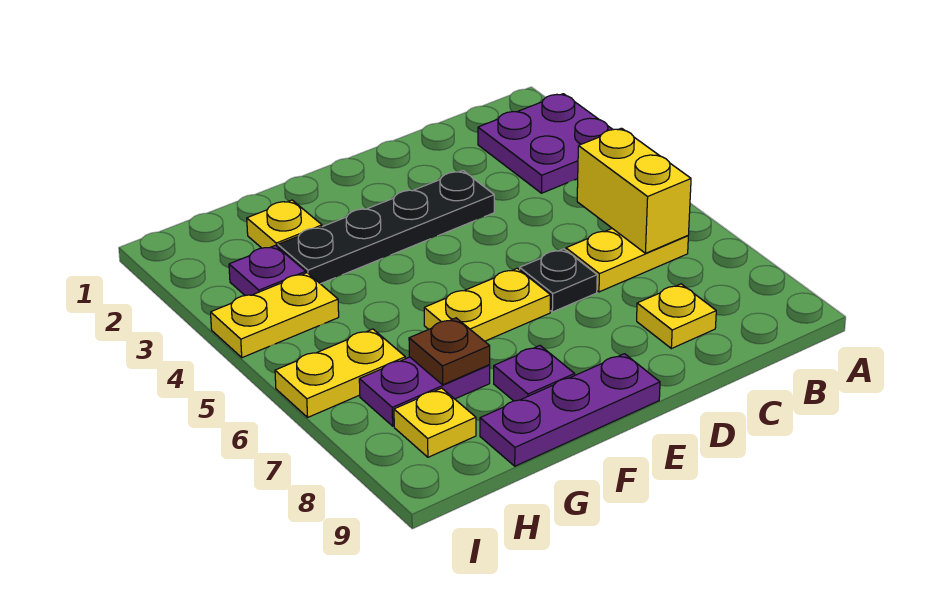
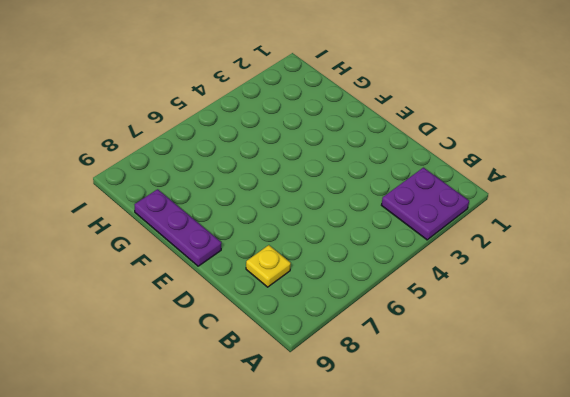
none -> yellow plate B6:C6 level 1
none -> black plate D3:G3 level 1
none -> black plate D6 level 1

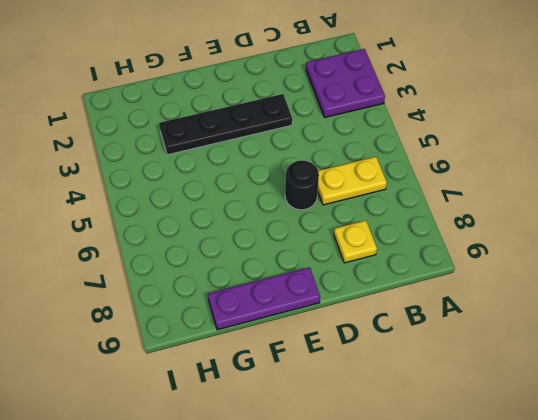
black round brick D6 level 1 -> black plate D6 level 1
none -> yellow plate E6:F6 level 1
none -> purple plate F8 level 1
none -> yellow plate G2 level 1

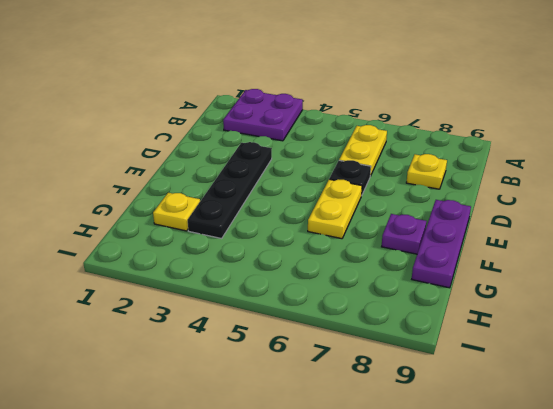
none -> purple plate G7:H7 level 1
none -> purple plate H3 level 1
none -> yellow plate H4:I4 level 1

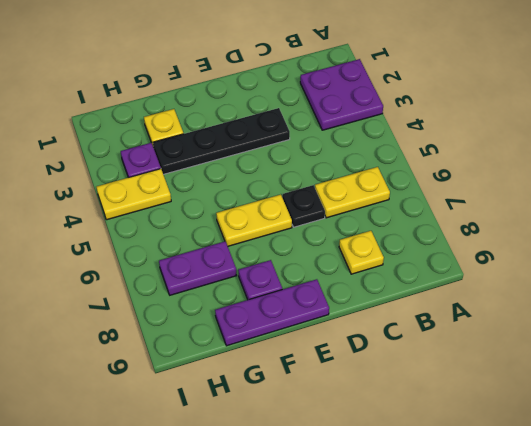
none -> yellow plate H6:I6 level 1
none -> yellow plate H8 level 1
none -> yellow brick B5:B6 level 2

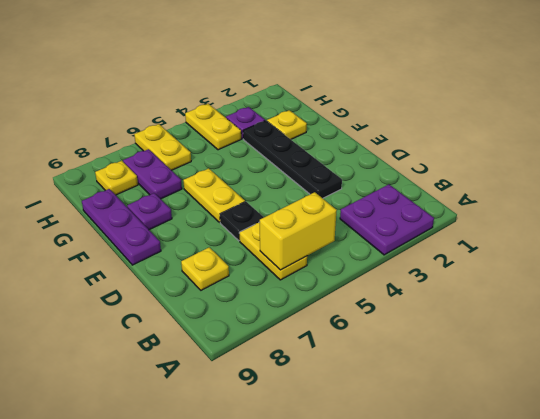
none -> brown plate G7 level 2

